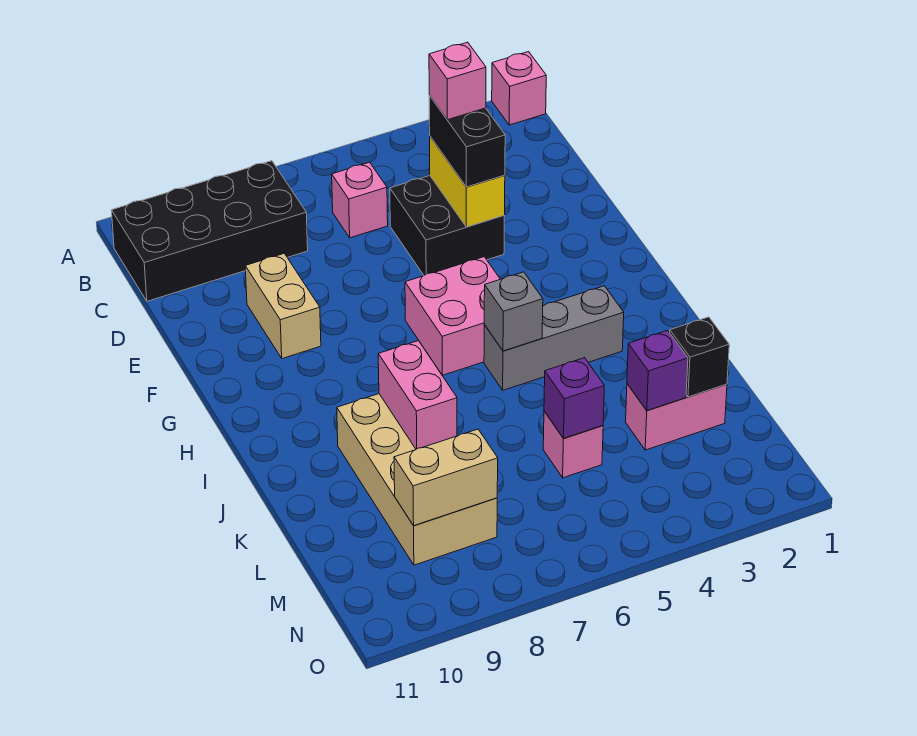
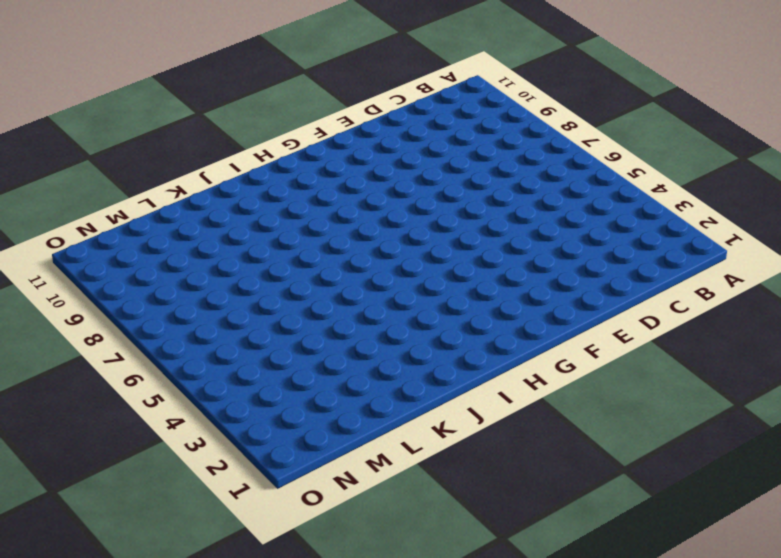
none -> pink brick A1 level 1
none -> black brick B8:C11 level 1
none -> pink brick C6 level 1

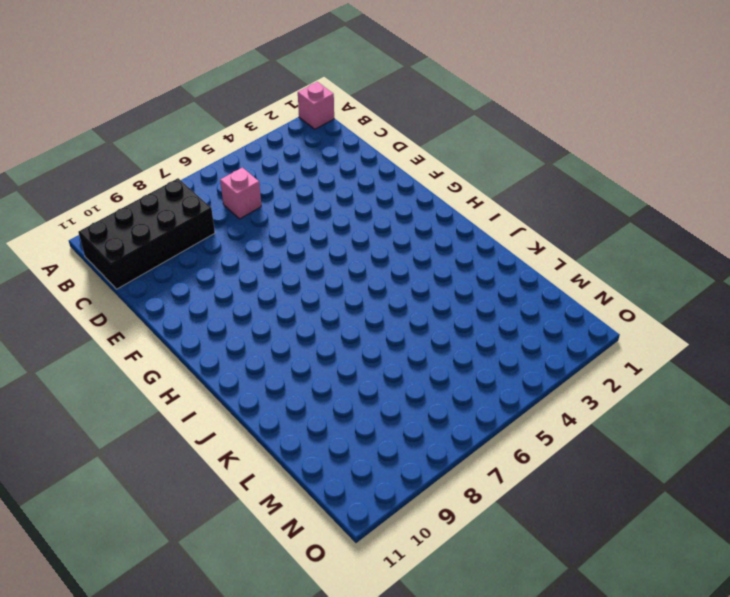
none -> black brick D4:E5 level 1
none -> tan brick E9:F9 level 1
none -> pink brick G5:H6 level 1

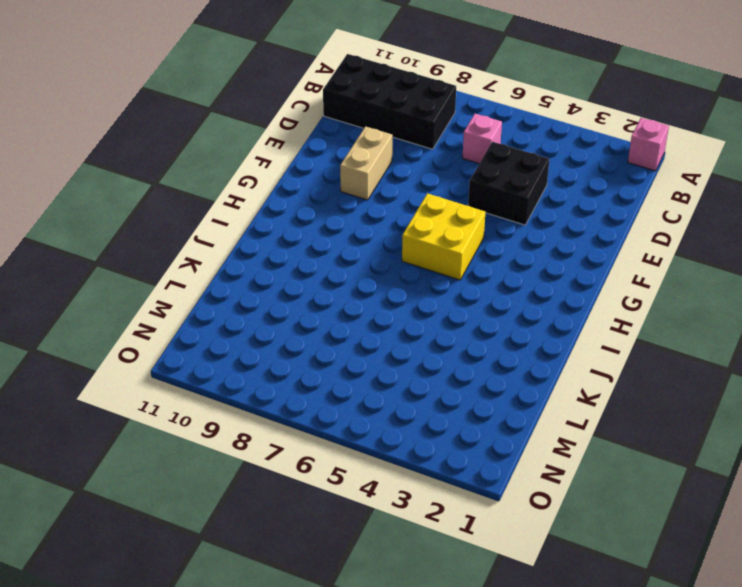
yellow brick G5:H6 level 1 -> pink brick G5:H6 level 1
none -> grey brick I3:I5 level 1
none -> tan brick J8:M9 level 1
none -> pink brick L2:L3 level 1

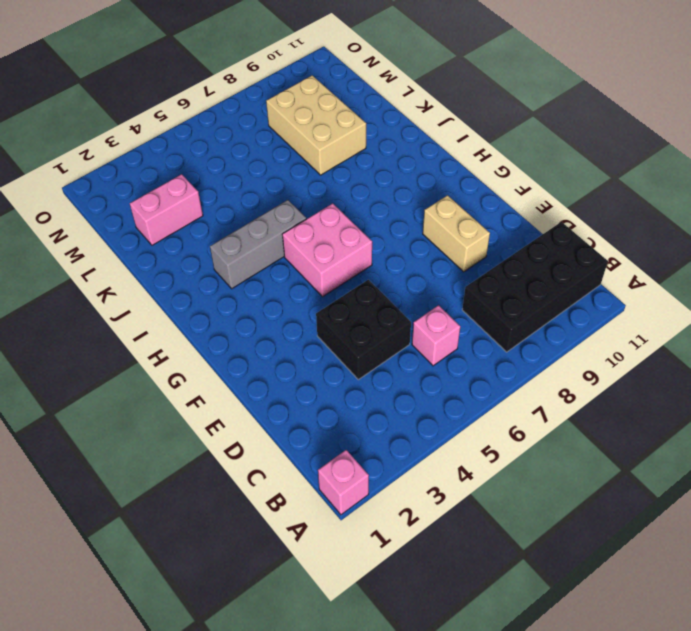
tan brick K8:M9 level 1 -> tan brick J8:M9 level 1
none -> pink brick L5 level 1
none -> yellow brick D4:E4 level 2
none -> grey brick I5 level 2

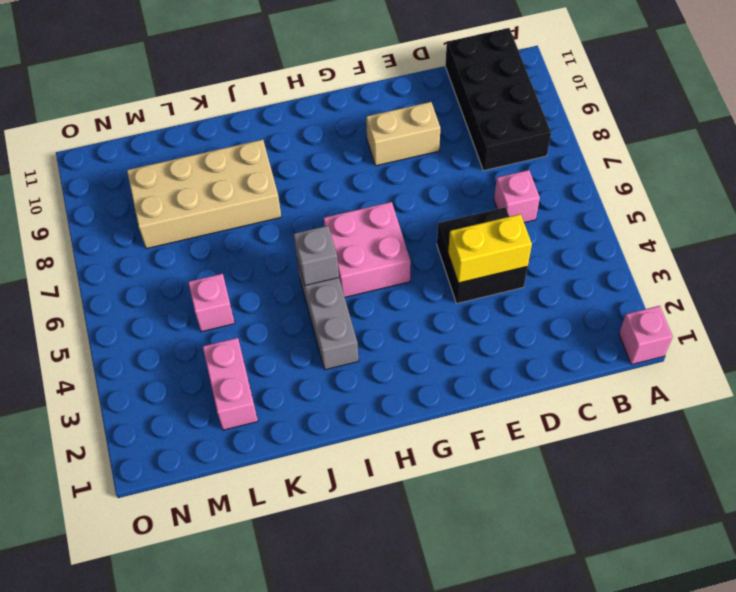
none -> pink brick J8:K8 level 2
none -> black brick L2 level 2
none -> purple brick L3 level 2

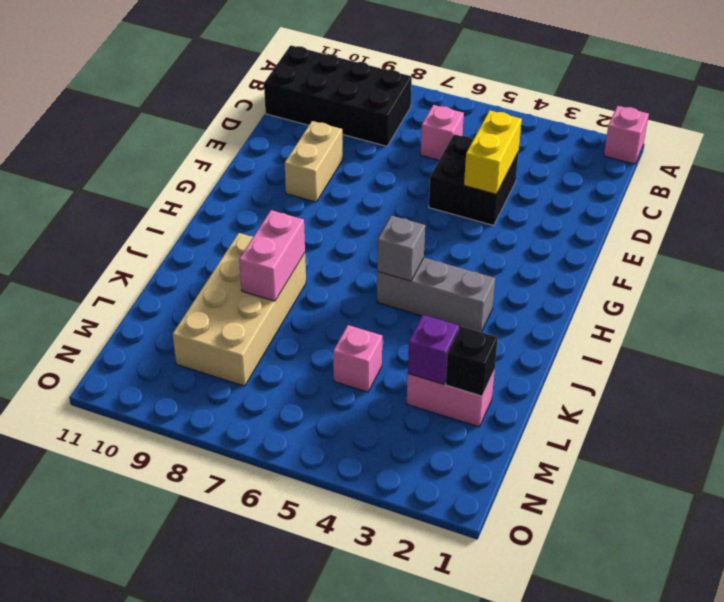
none -> pink brick G5:H6 level 1
none -> purple brick L5 level 2
none -> tan brick M8:M9 level 2

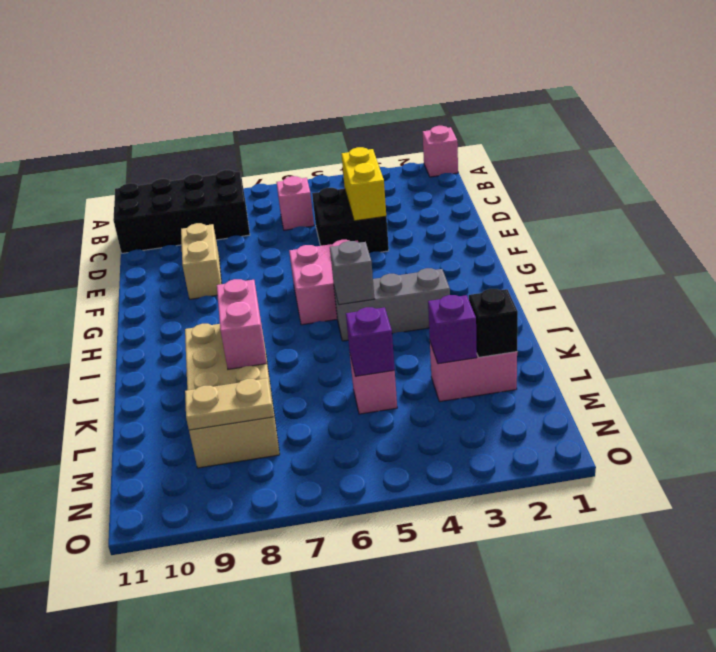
tan plate M8:M9 level 2 -> tan brick M8:M9 level 2
none -> black brick D4:E4 level 3
none -> pink brick D4 level 4

